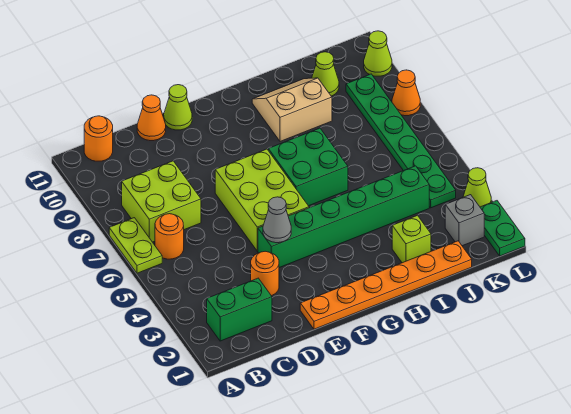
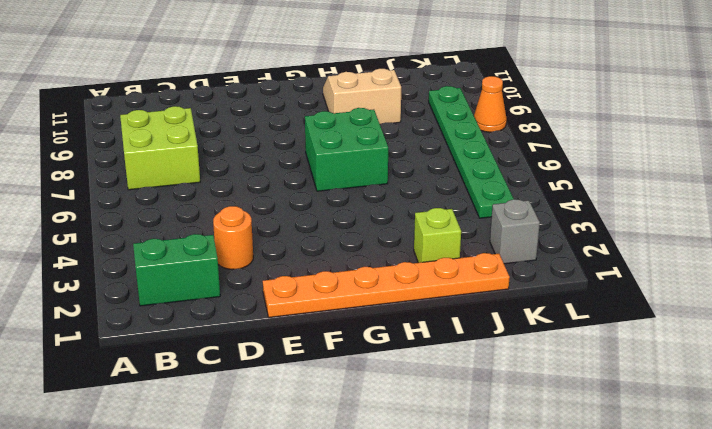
none -> lime plate A6:A7 level 1
none -> orange round brick B6 level 1
none -> orange round brick B11 level 1

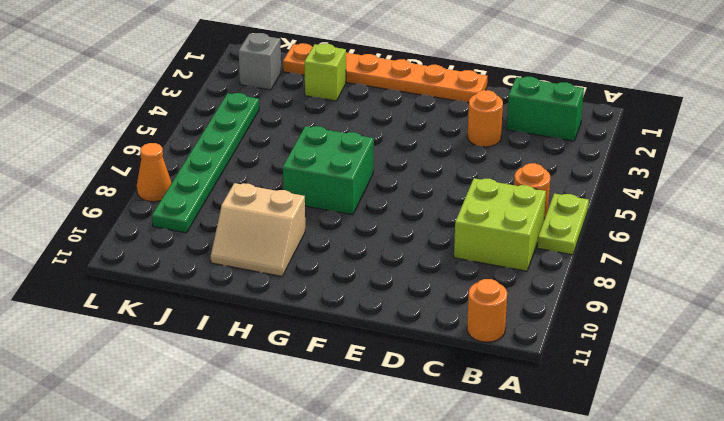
none -> orange cone D11 level 1
none -> green brick E4:J4 level 1
none -> lime brick E5:F7 level 1

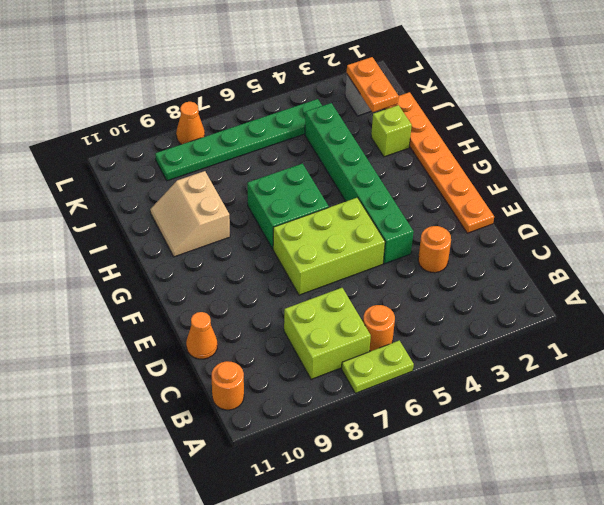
orange plate J2:K2 level 2 -> none
none -> green brick B2:C2 level 1
none -> lime cone E11 level 1
none -> lime cone J10 level 1

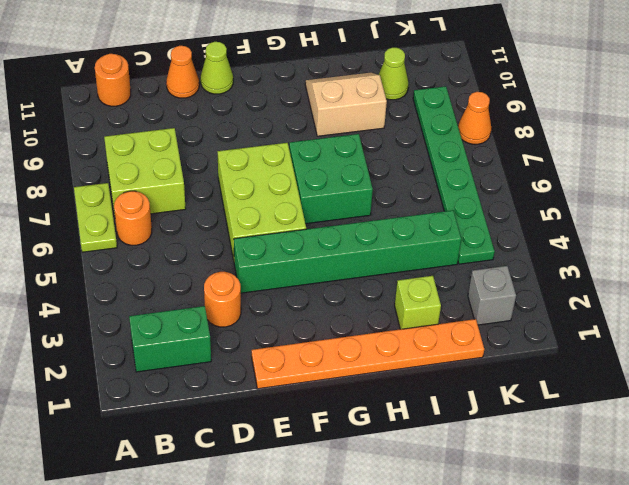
none -> green plate L1:L2 level 1
none -> lime cone L3 level 1
none -> lime cone L10 level 1

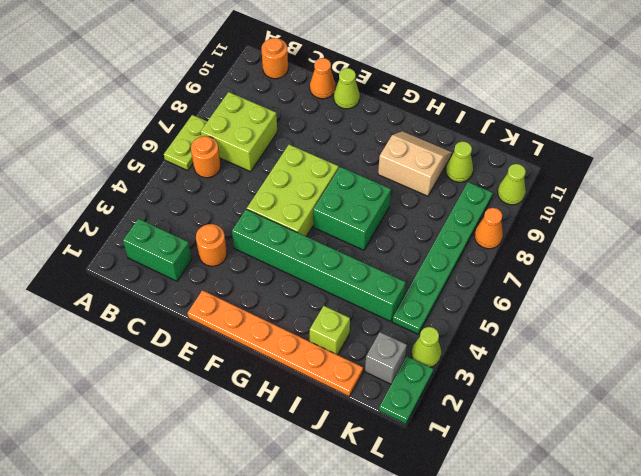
none -> grey cone E4 level 2

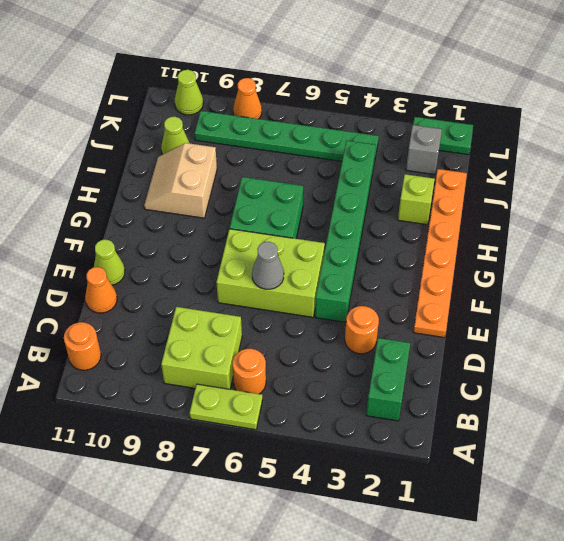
grey cone E6 level 2 -> grey cone E4 level 2
none -> lime cone L3 level 1

